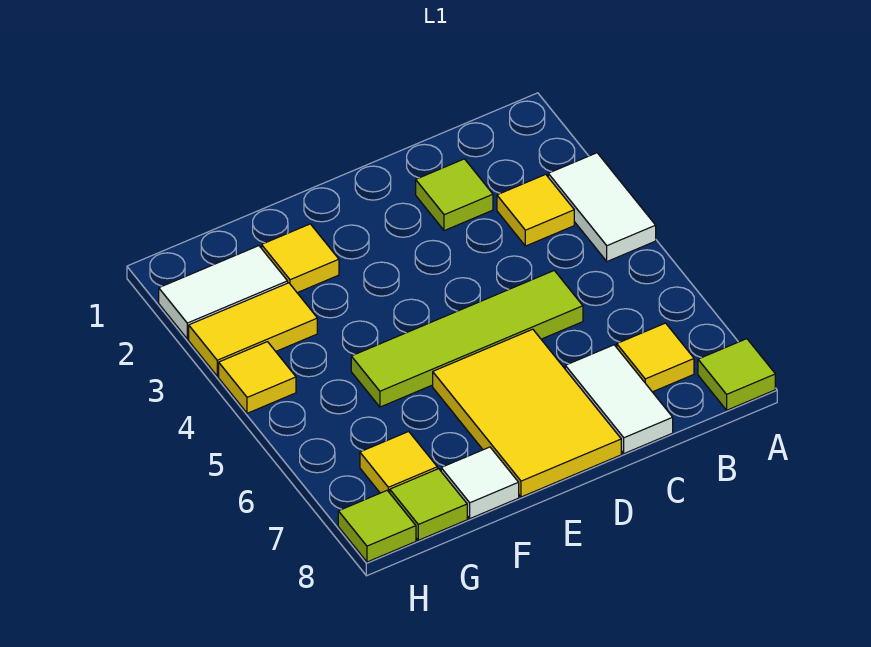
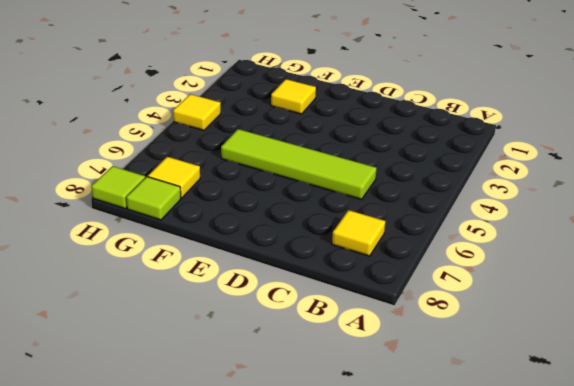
none -> white tile A3:A4 level 1
none -> lime tile A8 level 1
none -> yellow tile B3 level 1

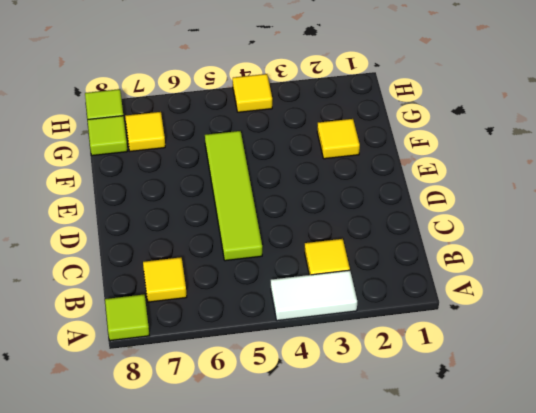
none -> lime tile C2 level 1
none -> white tile C7:C8 level 1
none -> yellow tile D6:E8 level 1

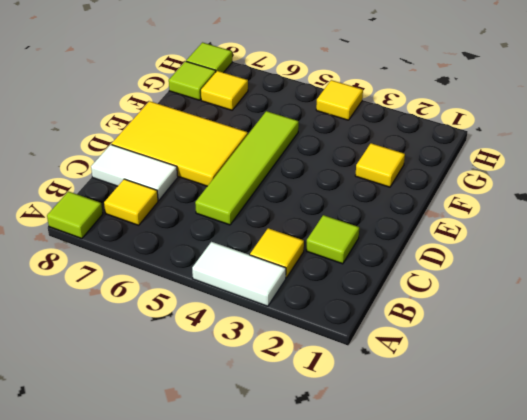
none -> white tile F8 level 1
none -> white tile G2:H2 level 1
none -> yellow tile G3:H3 level 1

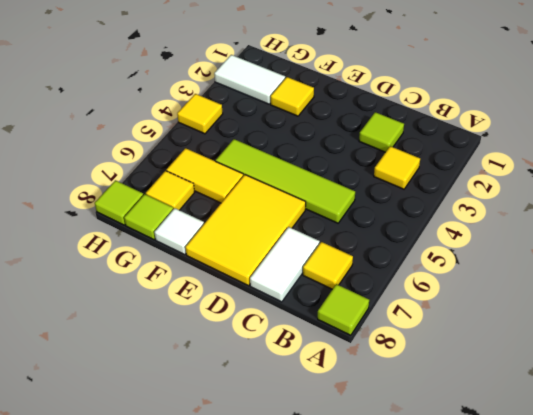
yellow tile F6:G6 level 1 -> yellow tile G3:H3 level 1
none -> white tile A3:A4 level 1

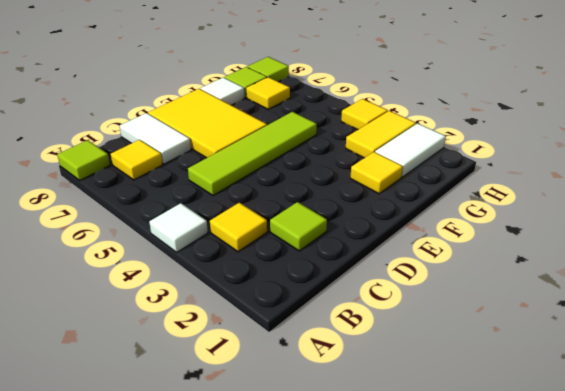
white tile A4 level 1 -> white tile A3:A4 level 1

